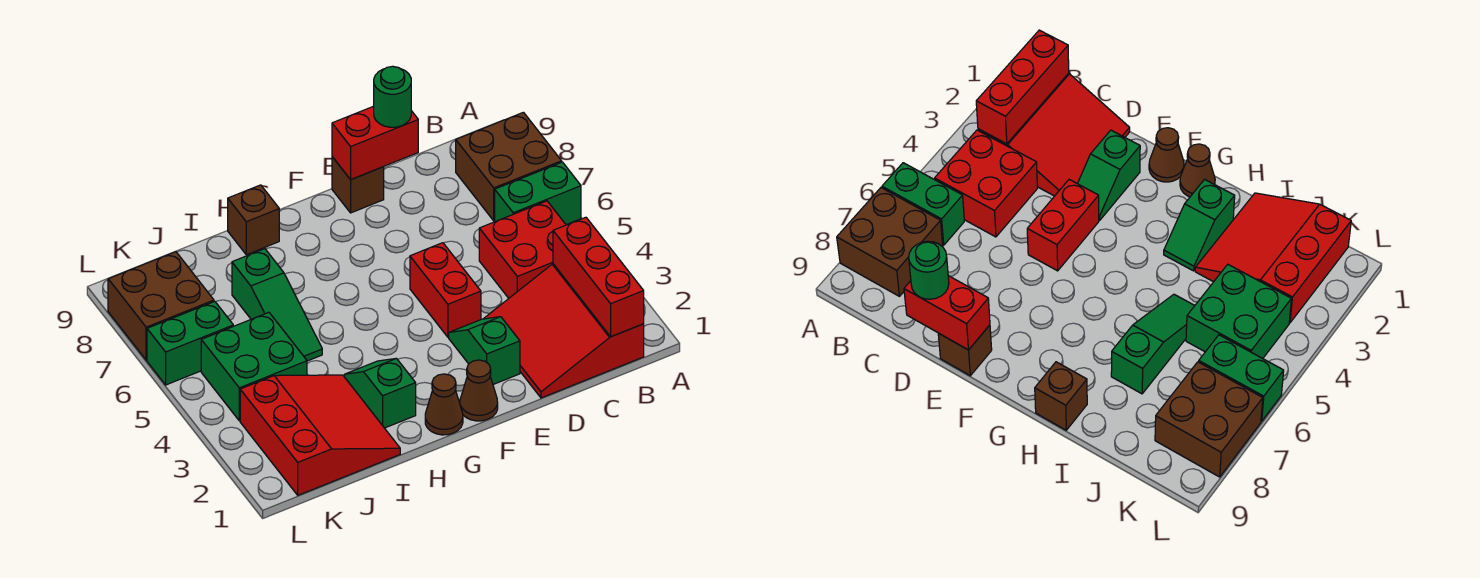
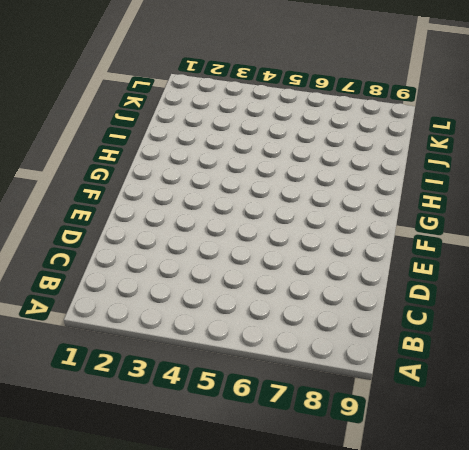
none -> green brick A6:B6 level 1
none -> brown brick A7:B8 level 1
none -> red slope B1:D3 level 1 top B

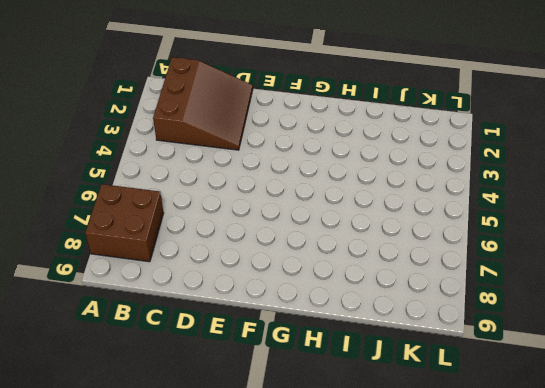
brown slope B1:D3 level 1 top B -> red slope B1:D3 level 1 top B
none -> green brick A6:B6 level 1
none -> red brick B4:C5 level 1
none -> green slope E2:E3 level 1 top 2

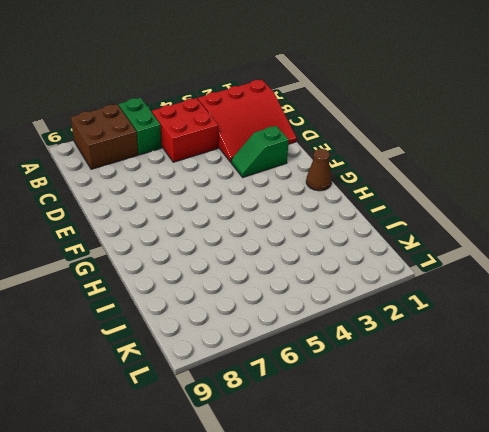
none -> red brick E4:E5 level 1
none -> brown brick E9 level 1
none -> brown cone F1 level 1

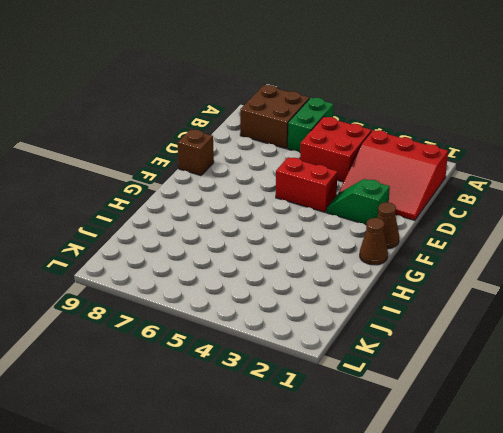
none -> green slope H2:H3 level 1 top 2
none -> brown brick H9 level 1
none -> red slope I1:K3 level 1 top K

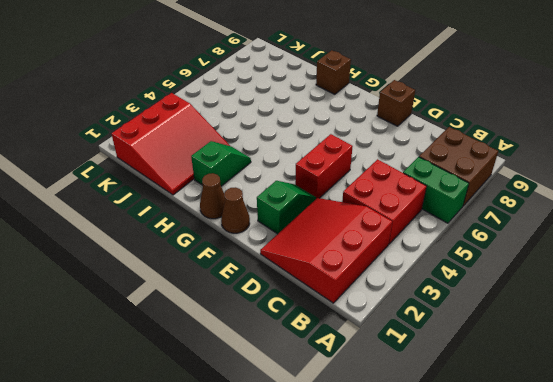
none -> green slope I5:I7 level 1 top 7
none -> green brick J4:K5 level 1
none -> green brick K6:L6 level 1

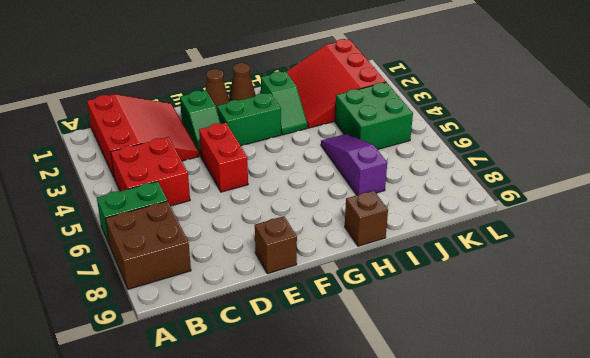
green brick F3:G3 level 1 -> green brick K6:L6 level 1
purple slope I5:I7 level 1 top 7 -> green slope I5:I7 level 1 top 7
none -> brown brick K7:L8 level 1
none -> red brick B1:B3 level 2
none -> red brick D9:E9 level 2

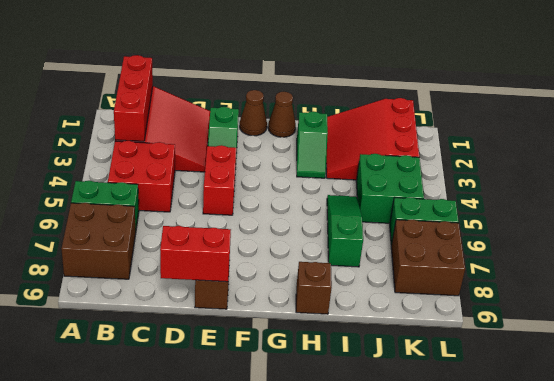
none -> green round brick D9 level 3

